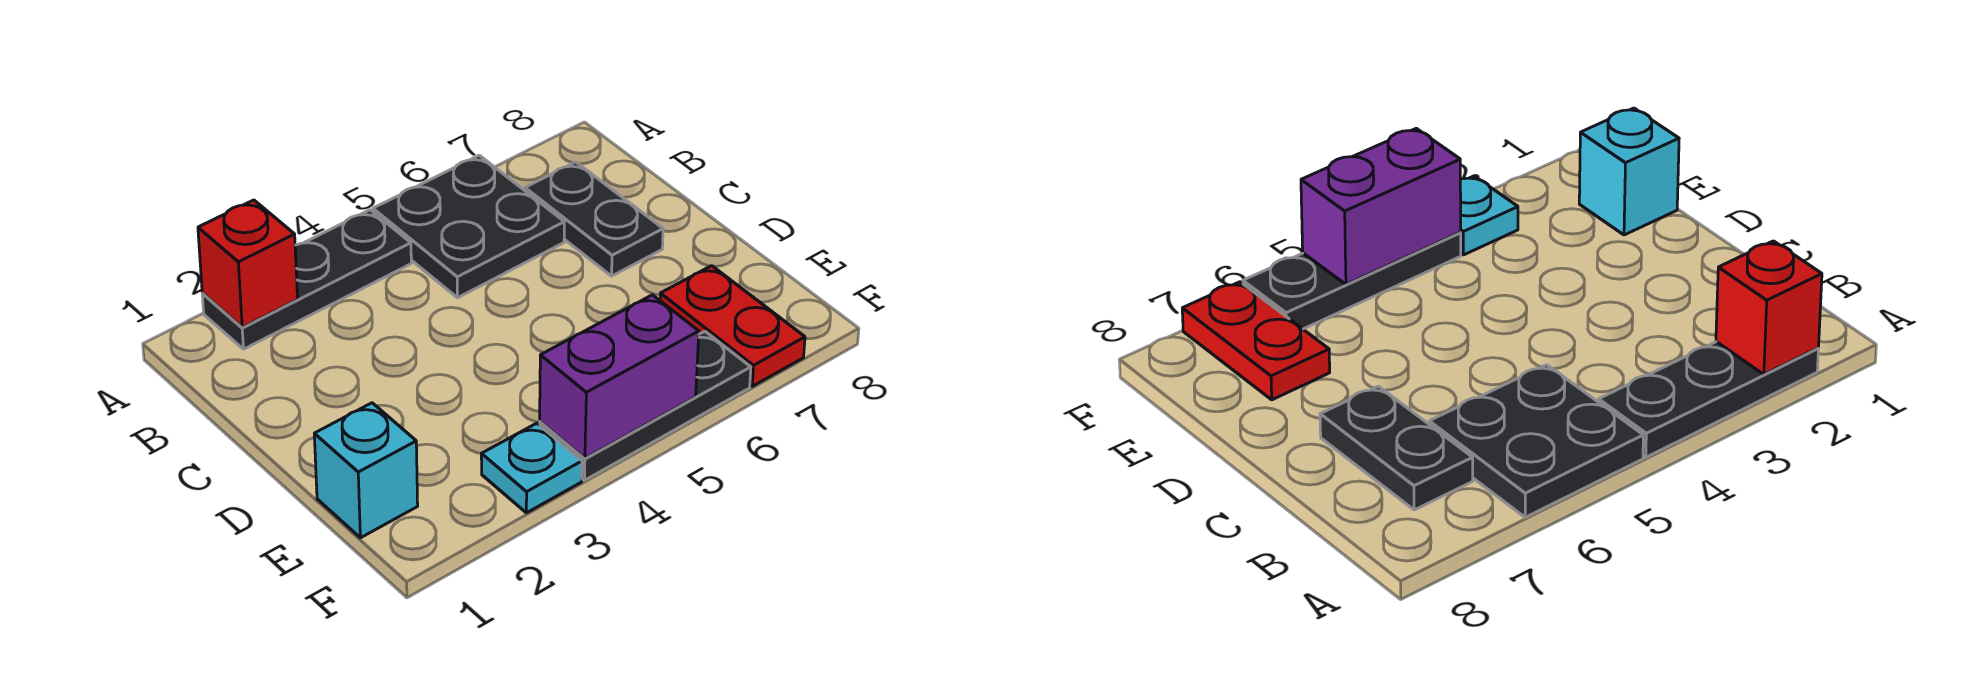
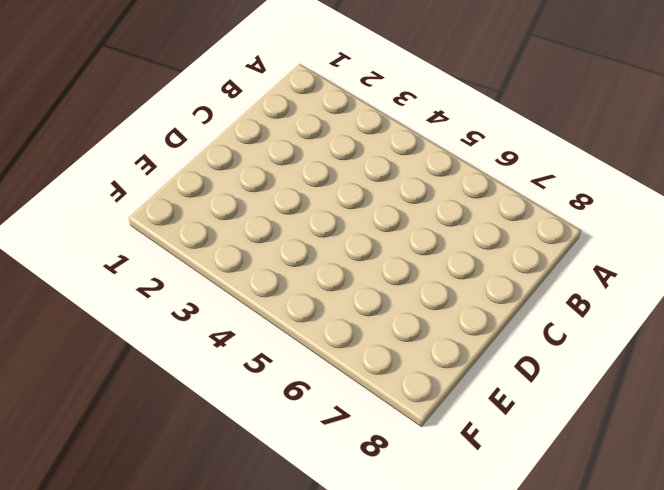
none -> black plate A2:A4 level 1
none -> black plate A5:B6 level 1

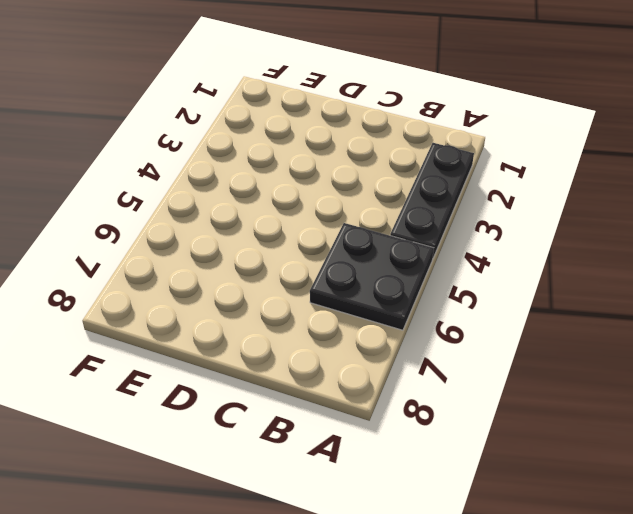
none -> black plate B7:C7 level 1
none -> cyan brick E1 level 1

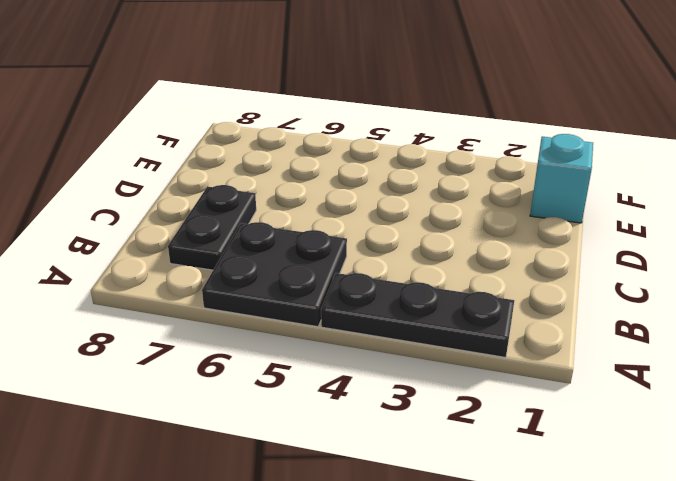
none -> red plate E7:F7 level 1
none -> cyan plate F3 level 1

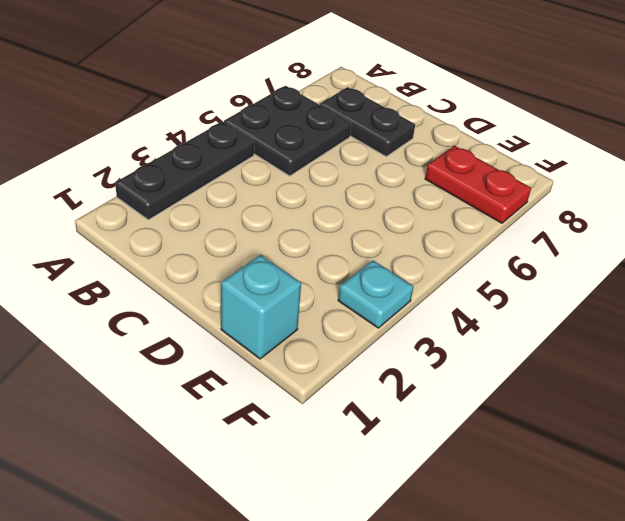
none -> black plate F4:F6 level 1
none -> red brick A2 level 2

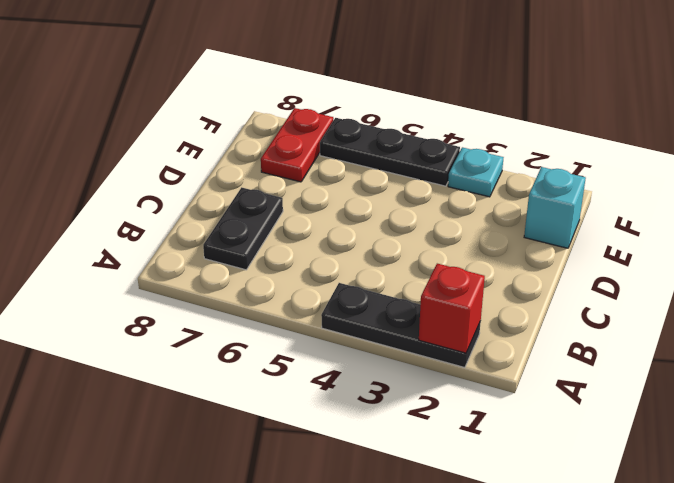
none -> black plate A5:B6 level 1
none -> purple brick F4:F5 level 2

